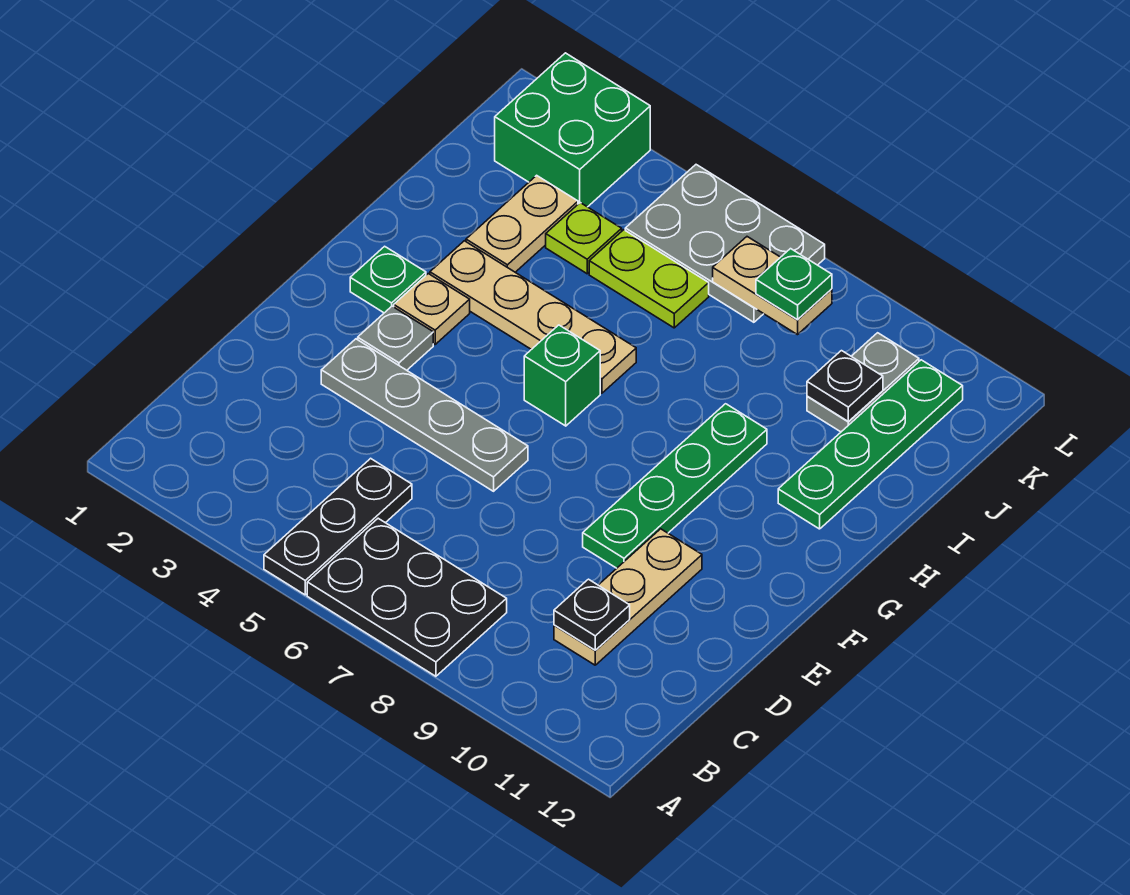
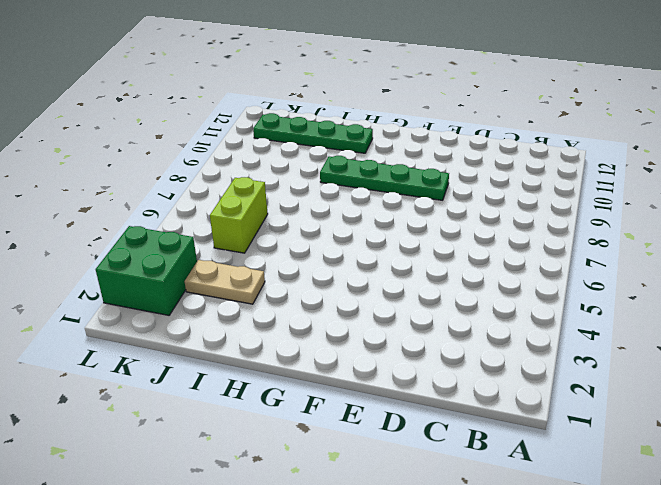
lime brick J5:J6 level 1 -> lime plate J5:J6 level 1
none -> black plate A5:C5 level 1
none -> black plate A6:B8 level 1
none -> tan plate C10:E10 level 1

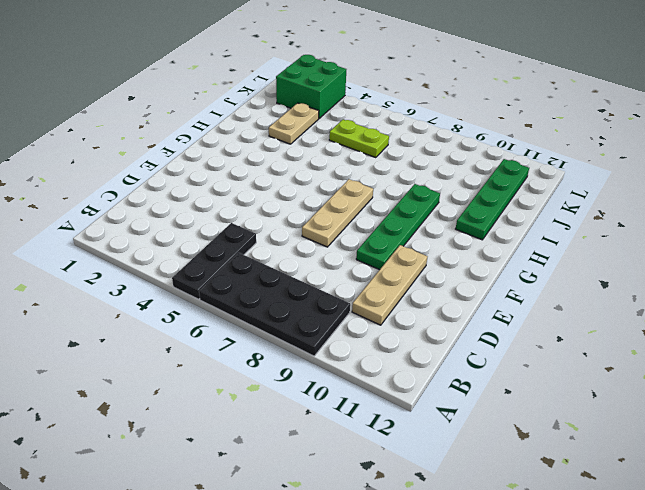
black plate A6:B9 level 1 -> black plate A6:B8 level 1
tan plate E7:G7 level 1 -> none
none -> grey plate E3:E6 level 1
none -> grey plate F3 level 1
none -> green plate G2 level 1

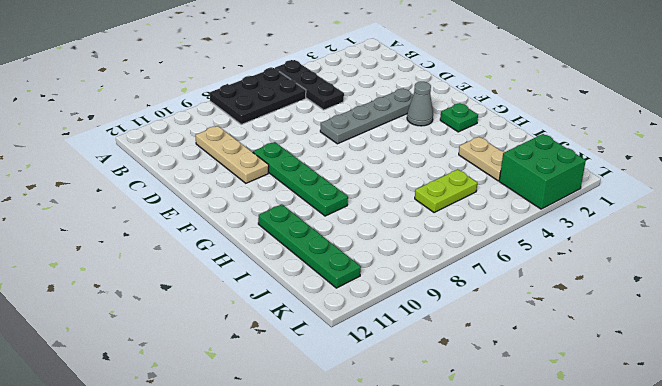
grey cone F3 level 1 -> grey plate F3 level 1
none -> tan plate G3 level 1
none -> green brick G6 level 1
none -> tan plate H3:H6 level 1

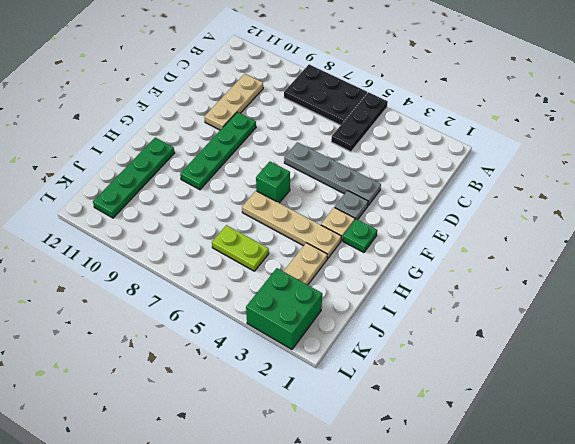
none -> lime plate J4 level 1
none -> grey plate J10:K10 level 1
none -> grey plate K5:L7 level 1

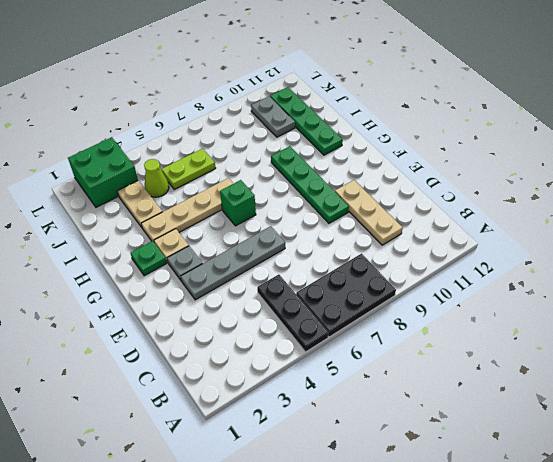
lime cone J4 level 1 -> lime plate J4 level 1
none -> grey plate K5:L7 level 1
none -> black plate C10 level 2
none -> black plate J10 level 2

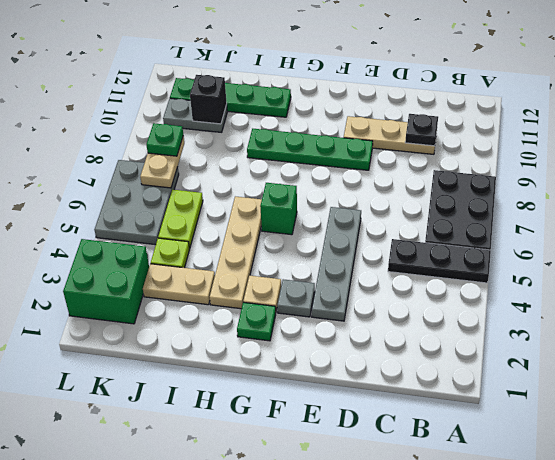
black brick J10 level 2 -> black plate J10 level 2

